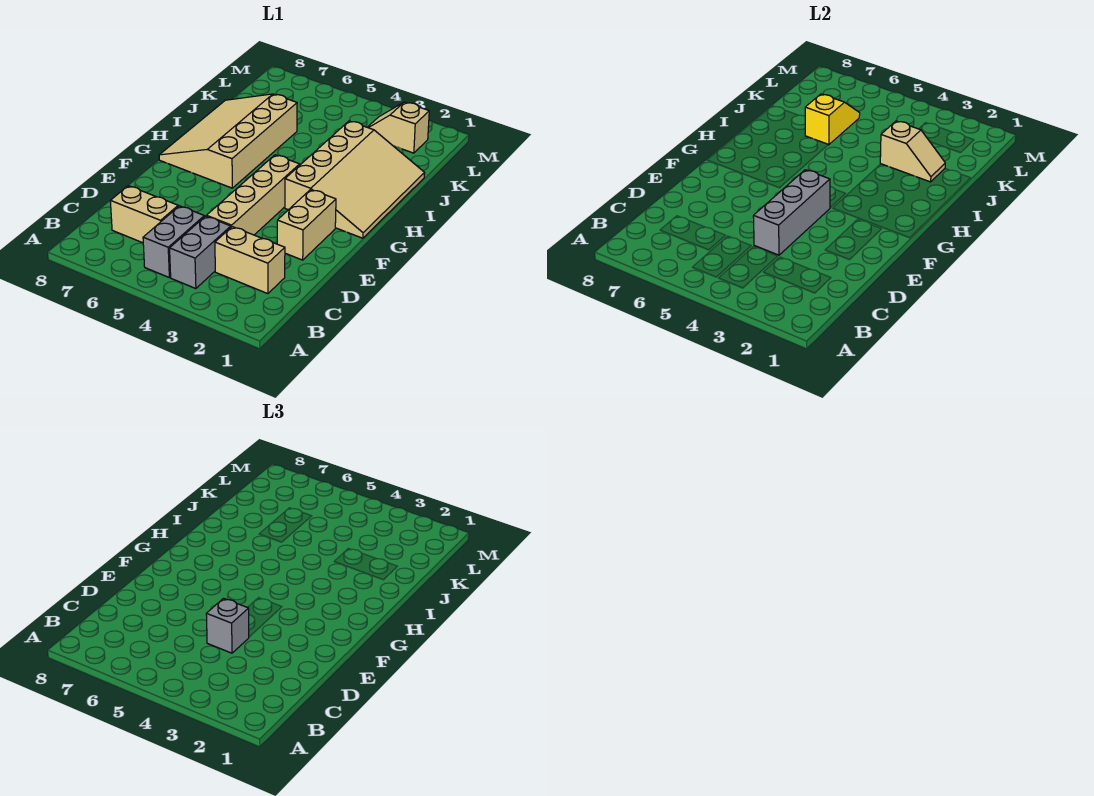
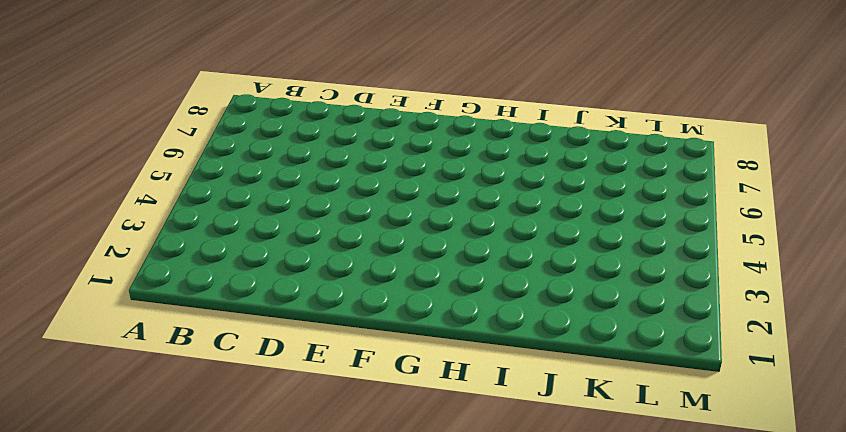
none -> grey brick B4:C4 level 1
none -> grey brick B5:C5 level 1
none -> tan brick C2:C3 level 1

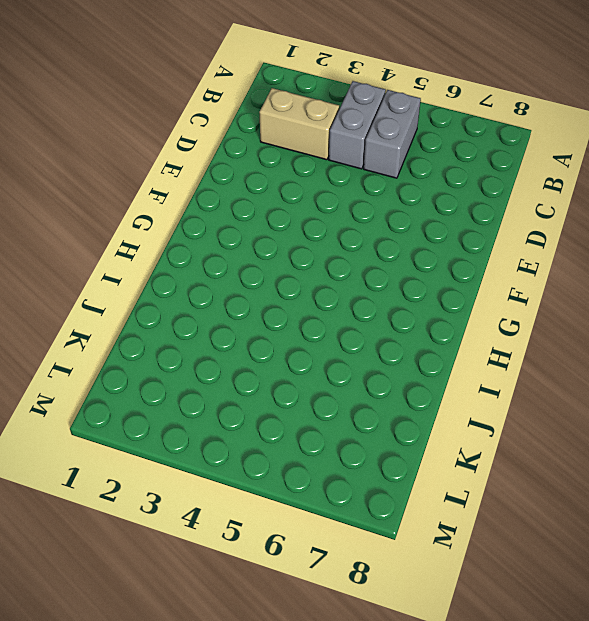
none -> tan brick C6:C7 level 1
none -> tan brick D4:G4 level 1
none -> tan brick E2:F2 level 1

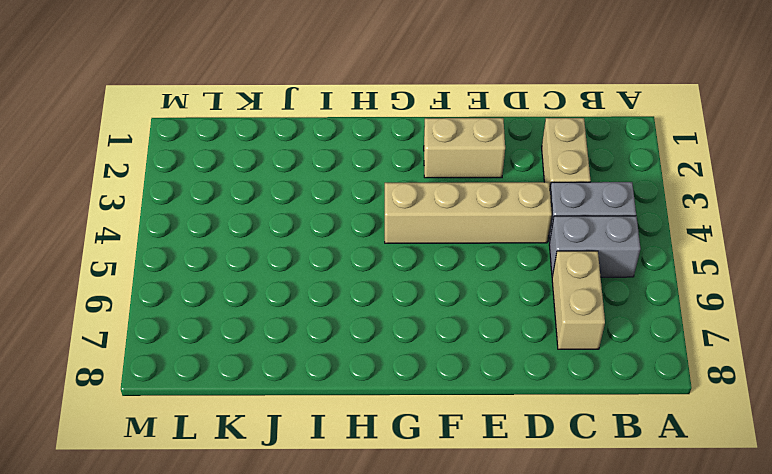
none -> tan slope G1:J3 level 1 top 3
none -> tan slope G6:J8 level 1 top 6
none -> tan slope L2:L3 level 1 top 2

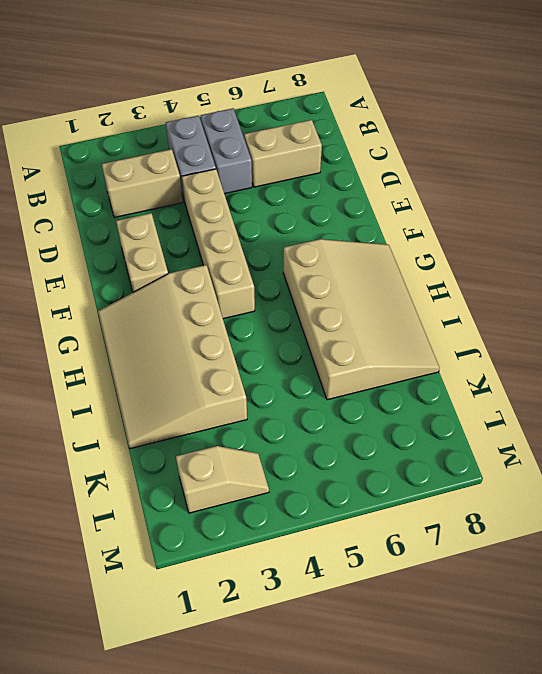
none -> grey brick D4:F4 level 2
none -> tan slope J2:J3 level 2 top 3
none -> yellow slope J6:K6 level 2 top J

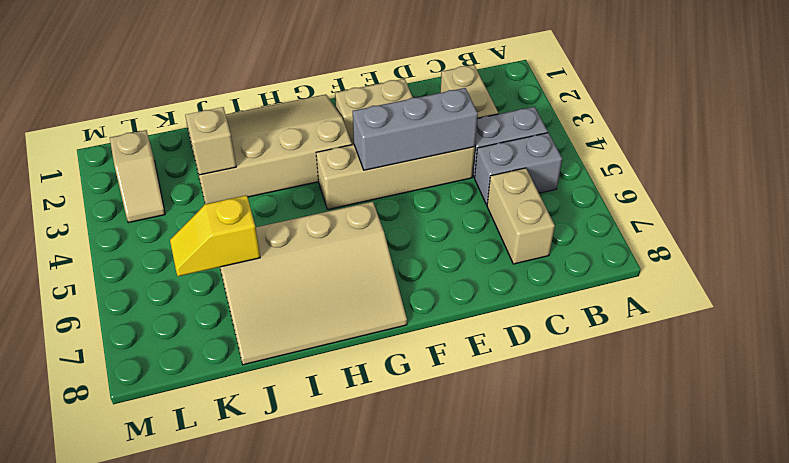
none -> grey brick D4 level 3

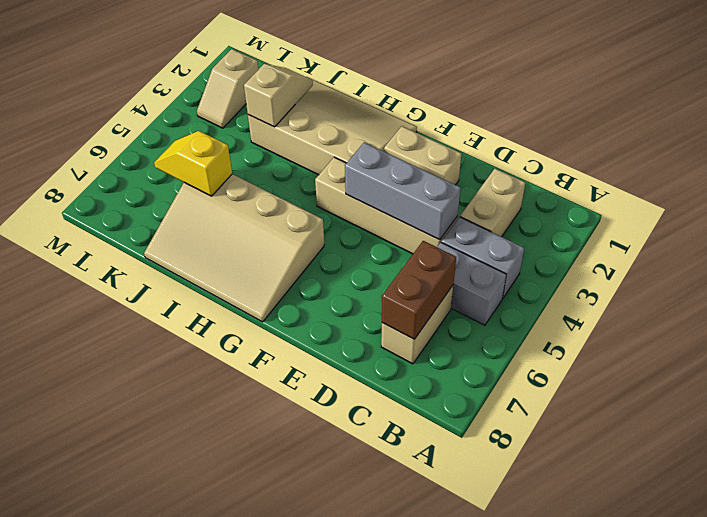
brown brick C6:C7 level 2 -> none
none -> grey brick D4 level 3

